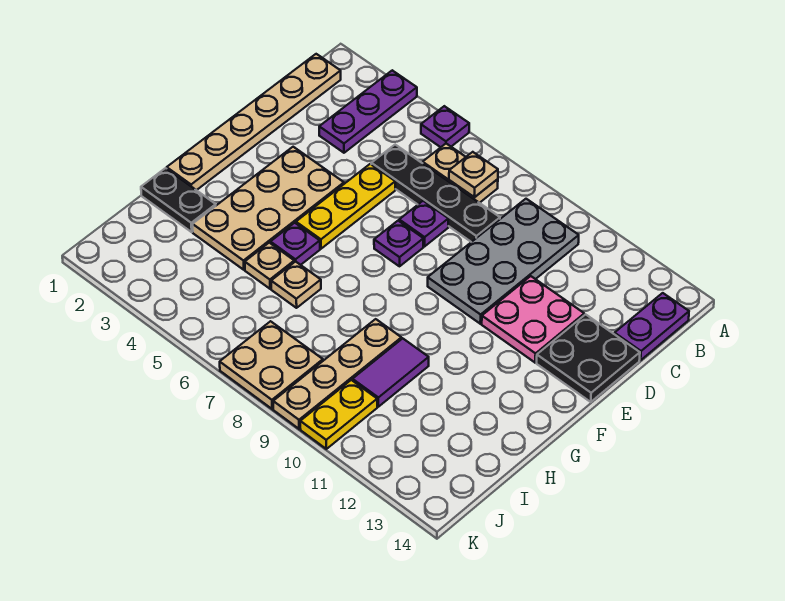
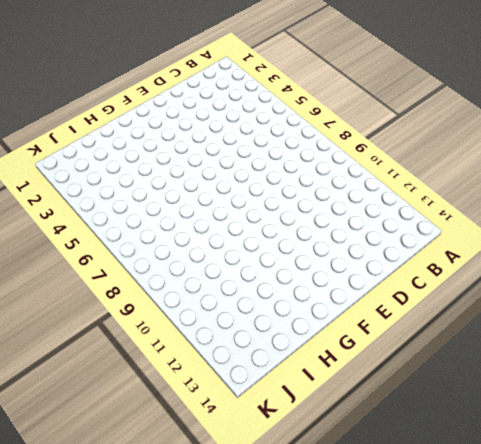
none -> purple plate A3:C3 level 1
none -> purple plate A5 level 1
none -> tan plate B1:G1 level 1

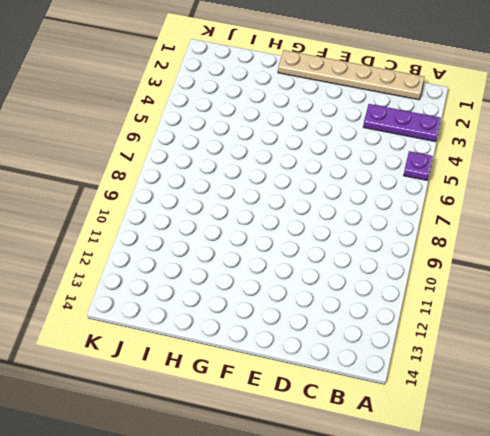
none -> tan plate B6:B7 level 1
none -> grey plate B9:E10 level 1
none -> purple plate B14:C14 level 1

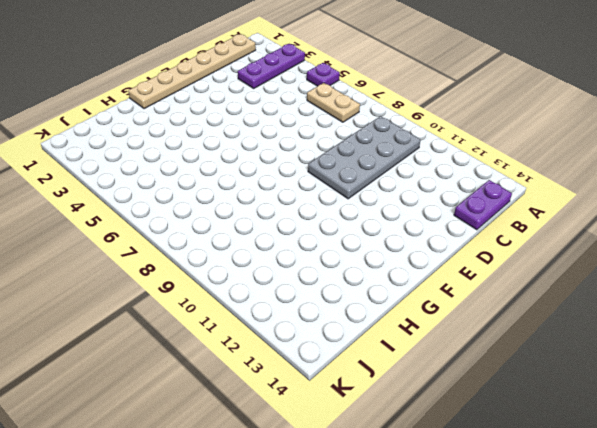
none -> black plate C5:C8 level 1
none -> yellow plate D5:F5 level 1
none -> purple plate D7 level 1

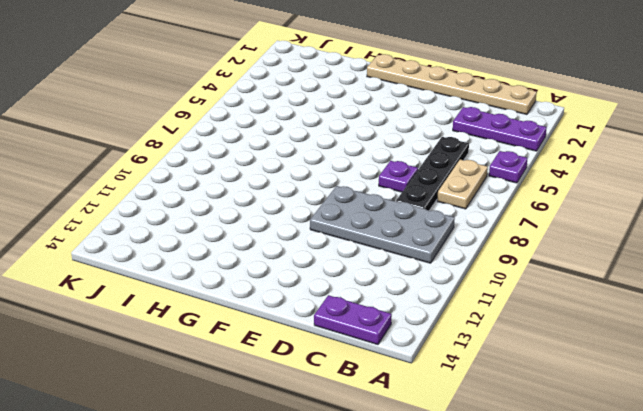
none -> yellow plate D5:F5 level 1
none -> pink plate D11:E12 level 1
none -> black plate D13:E14 level 1

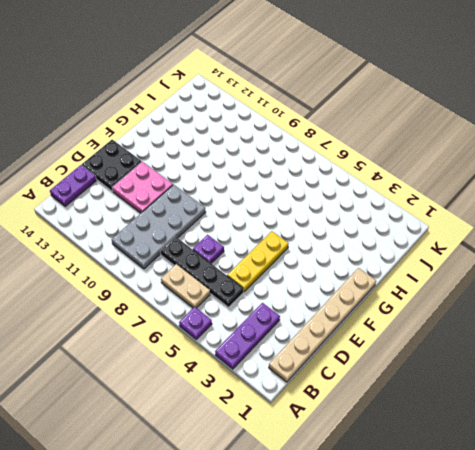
none -> tan plate E3:H4 level 1
none -> purple plate E7 level 1
none -> purple plate G5 level 1

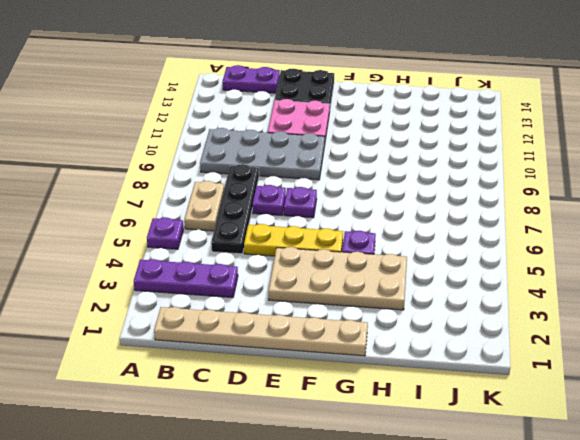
none -> black plate H1:H2 level 1
none -> tan plate H5 level 1
none -> tan plate H6 level 1

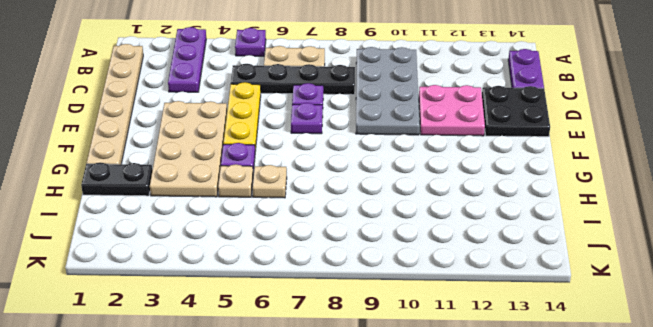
none -> tan plate H9:K9 level 1
none -> purple tile H10:I10 level 1
none -> tan plate J7:K8 level 1

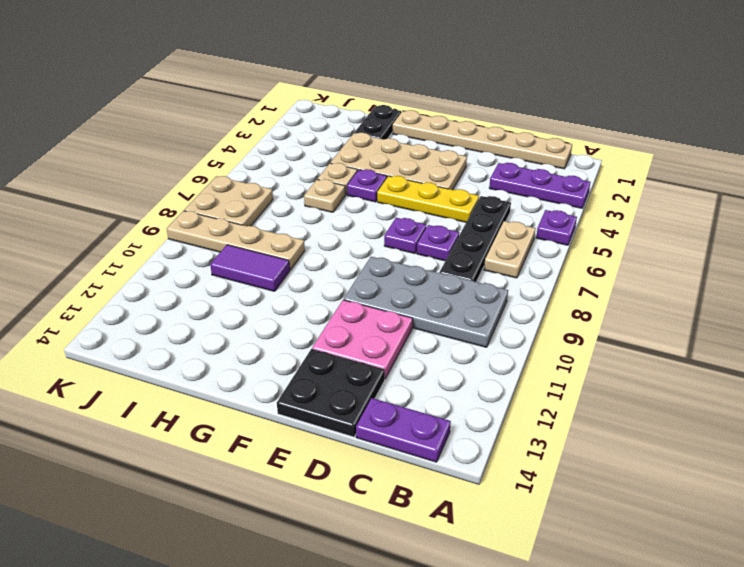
none -> yellow plate J10:K10 level 1
none -> tan plate B7 level 2

